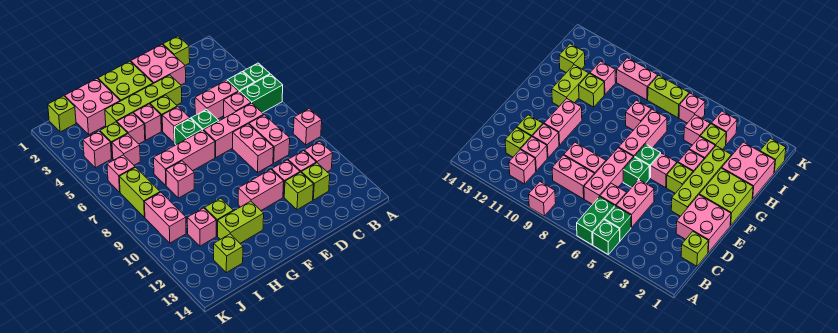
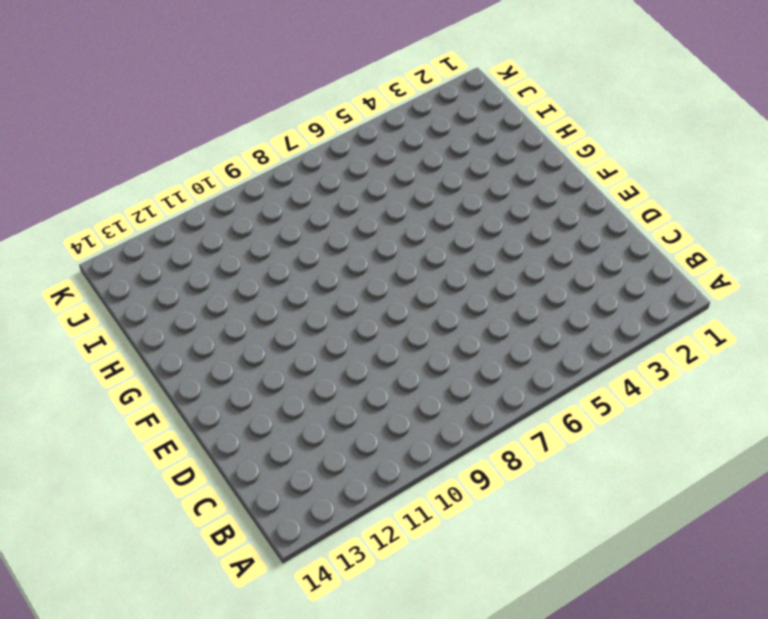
none -> green brick A5 level 1
none -> green brick A6:B6 level 1
none -> pink brick A9 level 1
none -> green brick B5 level 1

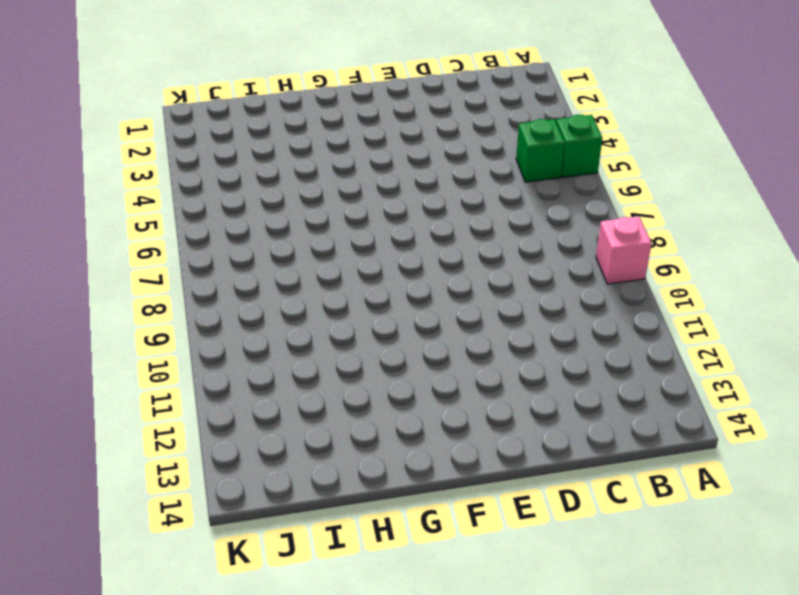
none -> green brick A6:B6 level 1
none -> pink brick B11 level 1
none -> lime brick C1 level 1
none -> pink brick C5:D5 level 1

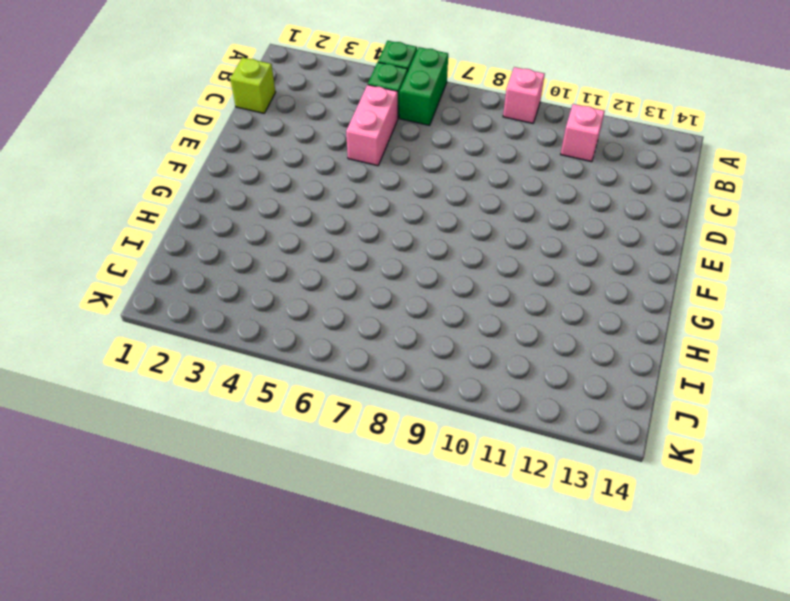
none -> pink brick C6 level 1
none -> pink brick C7:E7 level 1
none -> pink brick C8:C9 level 1
none -> pink brick C11 level 1

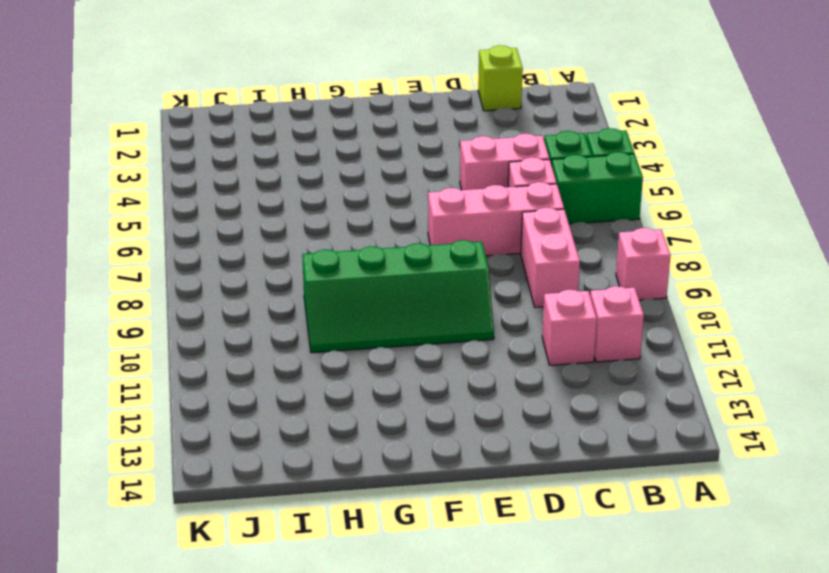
green slope E9:H10 level 1 top 9 -> none
none -> lime brick C12 level 1
none -> pink brick D1:E2 level 1
none -> pink brick D8:D9 level 1
none -> pink brick D11 level 1

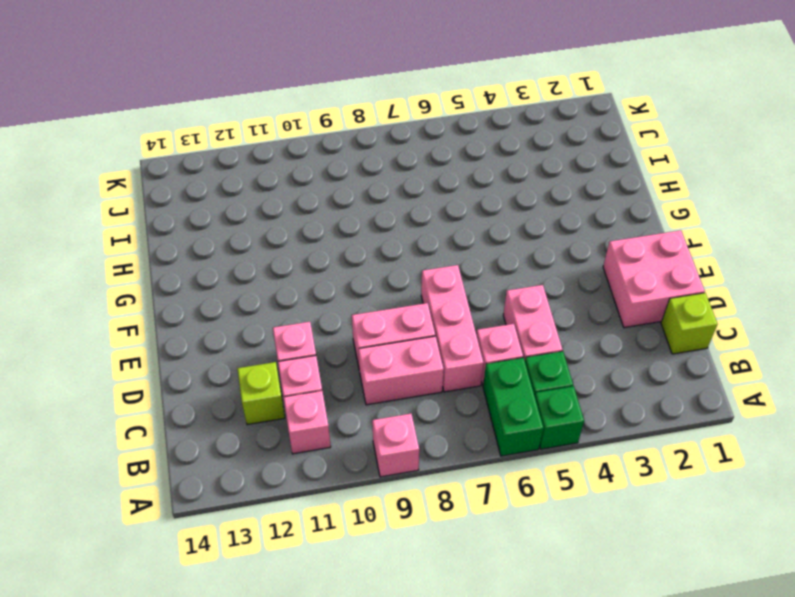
none -> lime brick D12 level 1
none -> lime brick E3:H3 level 1
none -> green brick E6 level 1
none -> pink brick E11:F11 level 1

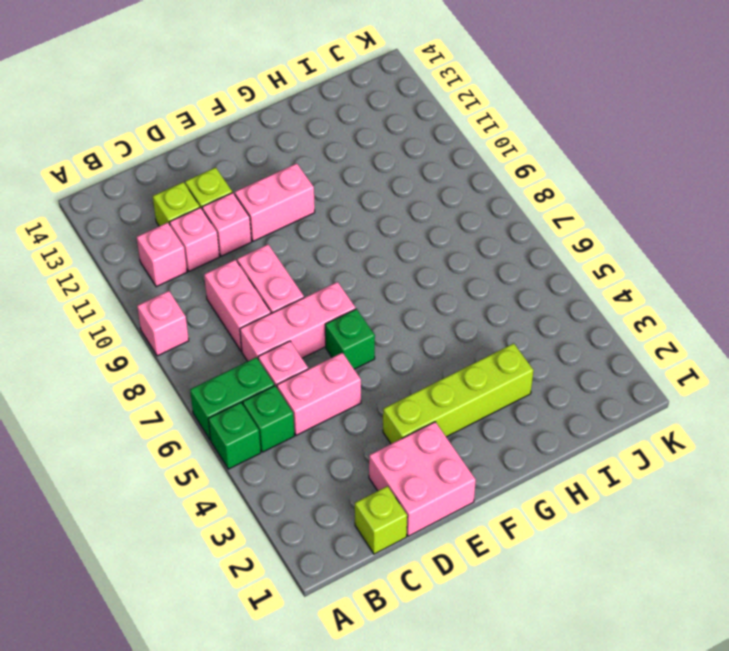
none -> lime brick F1:G2 level 1
none -> lime brick F4 level 1
none -> pink brick F5 level 1
none -> green brick F6 level 1

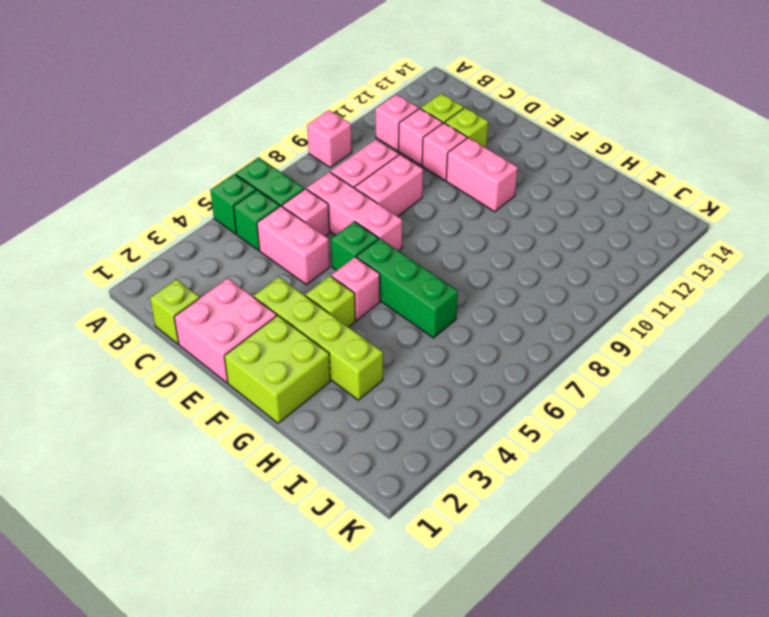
green brick F6:H6 level 1 -> green brick F6 level 1
none -> pink brick F7:H7 level 1
none -> pink brick G4 level 1
none -> lime brick G12:H12 level 1
none -> pink brick H1:I2 level 1

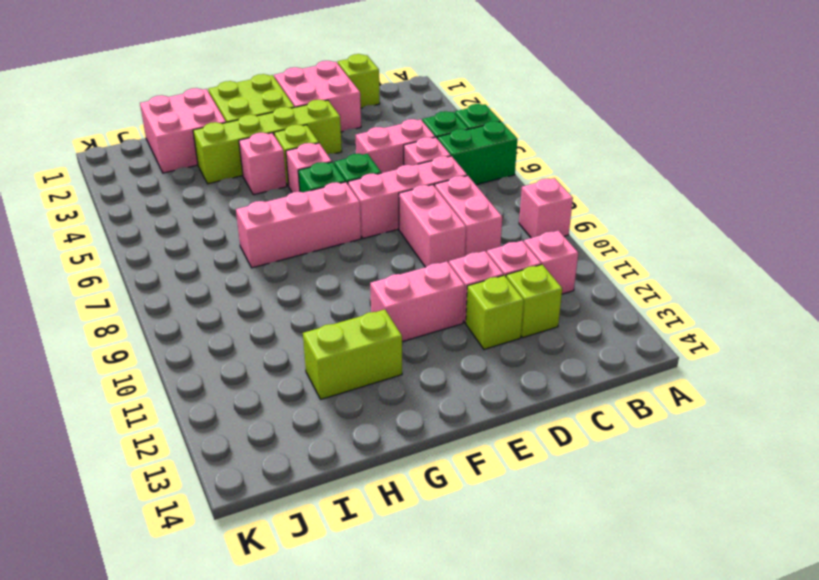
none -> pink brick H4 level 1
none -> pink brick H8 level 1
none -> lime brick H11 level 1
none -> lime brick I4 level 1

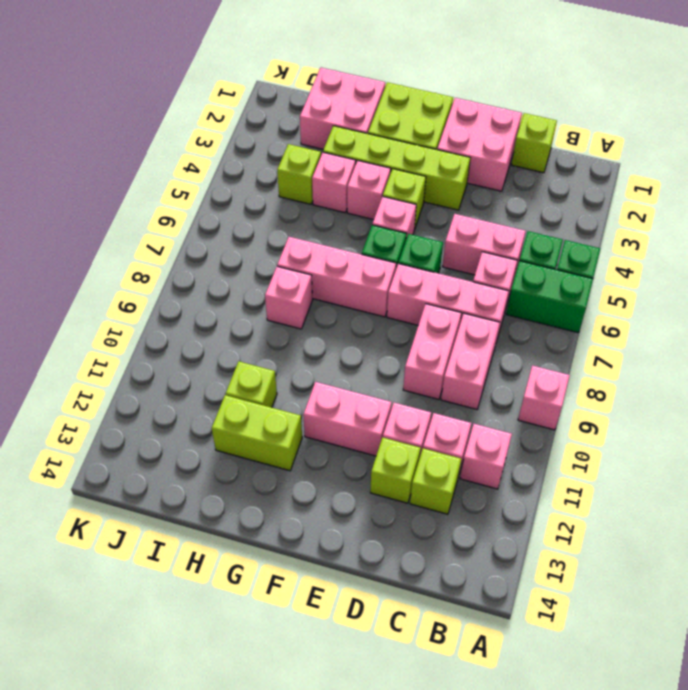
none -> pink brick I5 level 1
none -> pink brick I11 level 1
none -> lime brick I13 level 1
none -> lime brick J1 level 1

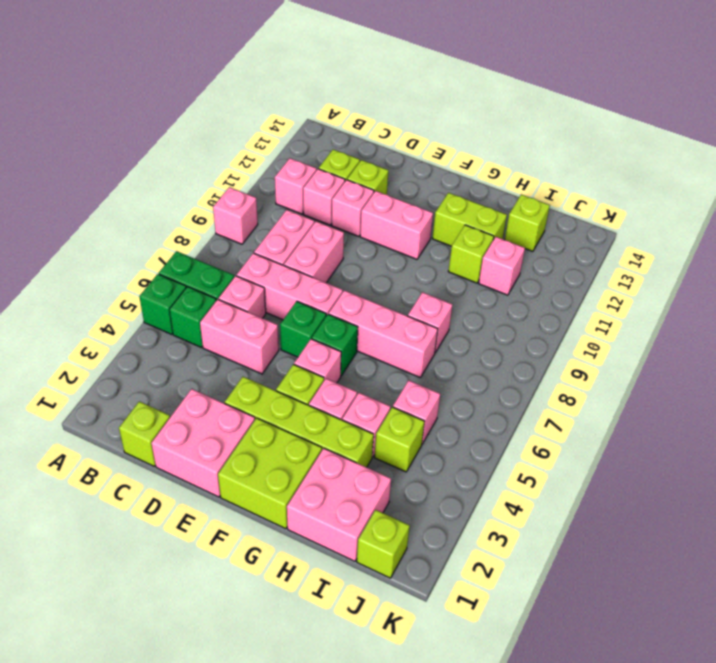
none -> pink brick J4 level 1
none -> pink brick J6 level 1
none -> lime brick J7:J8 level 1
none -> pink brick J9:J10 level 1

